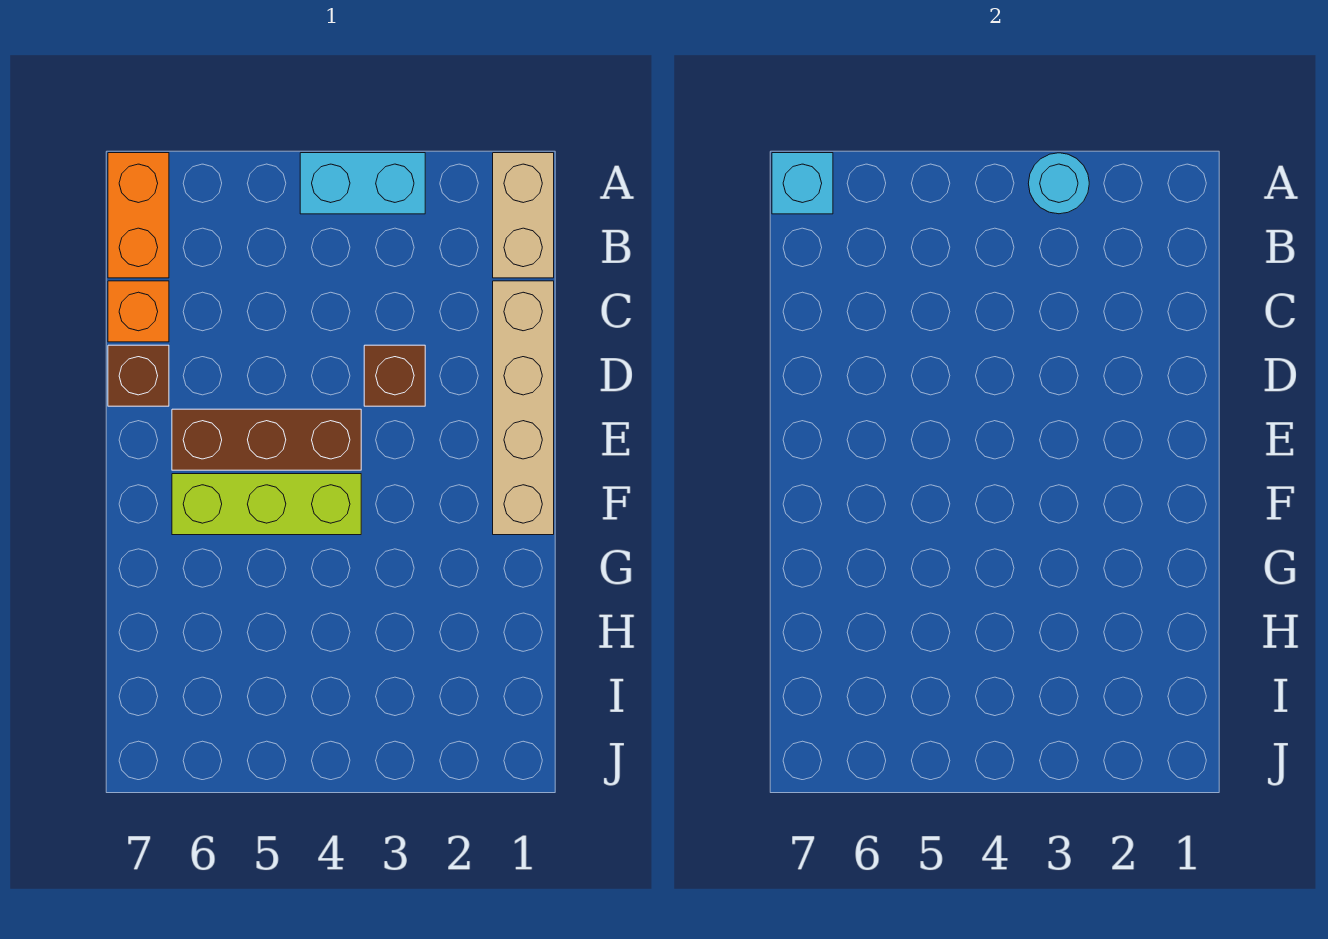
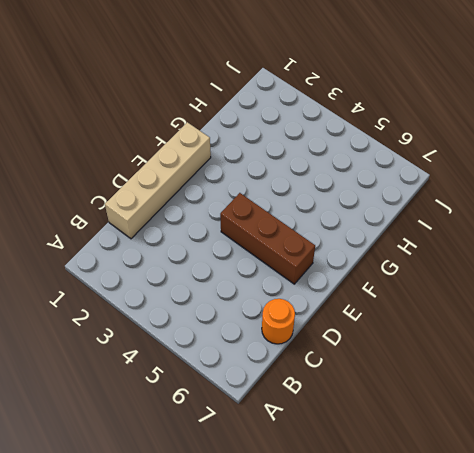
orange round brick C7 level 1 -> orange brick C7 level 1
none -> tan brick A1:B1 level 1
none -> cyan brick A3:A4 level 1

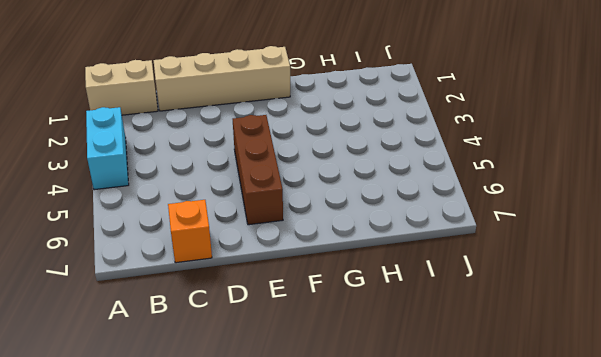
none -> orange brick A7:B7 level 1
none -> brown brick D3 level 1

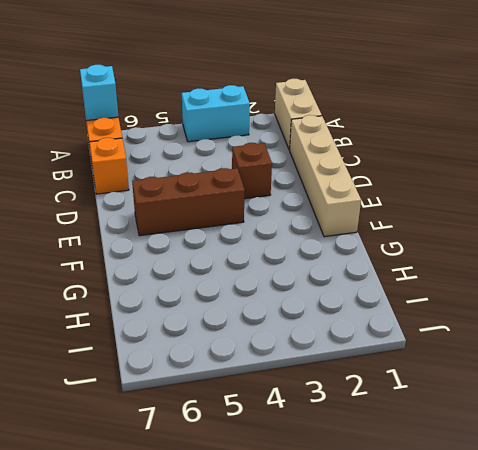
none -> brown brick D7 level 1
none -> lime brick F4:F6 level 1

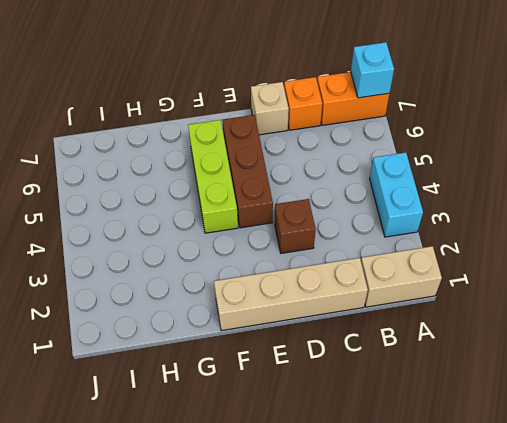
tan brick D7 level 1 -> brown brick D7 level 1
none -> cyan round brick A3 level 2

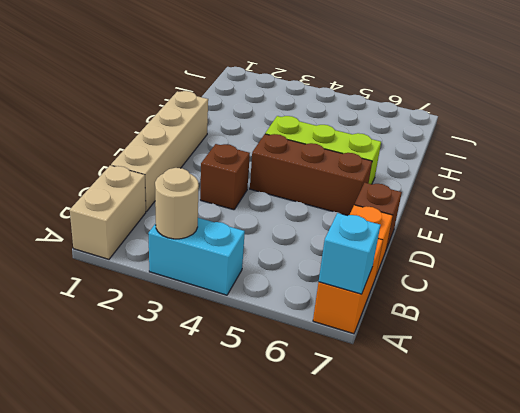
tan round brick A3 level 2 -> cyan round brick A3 level 2

